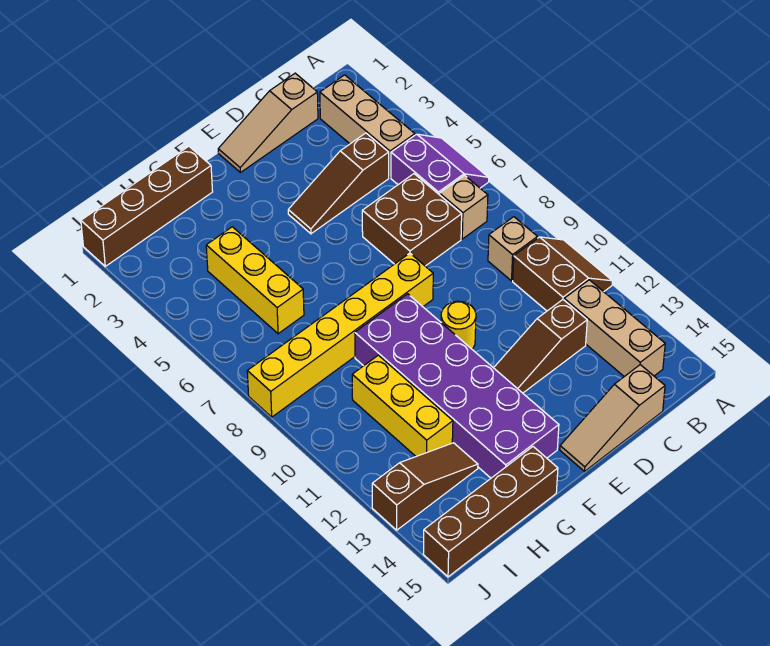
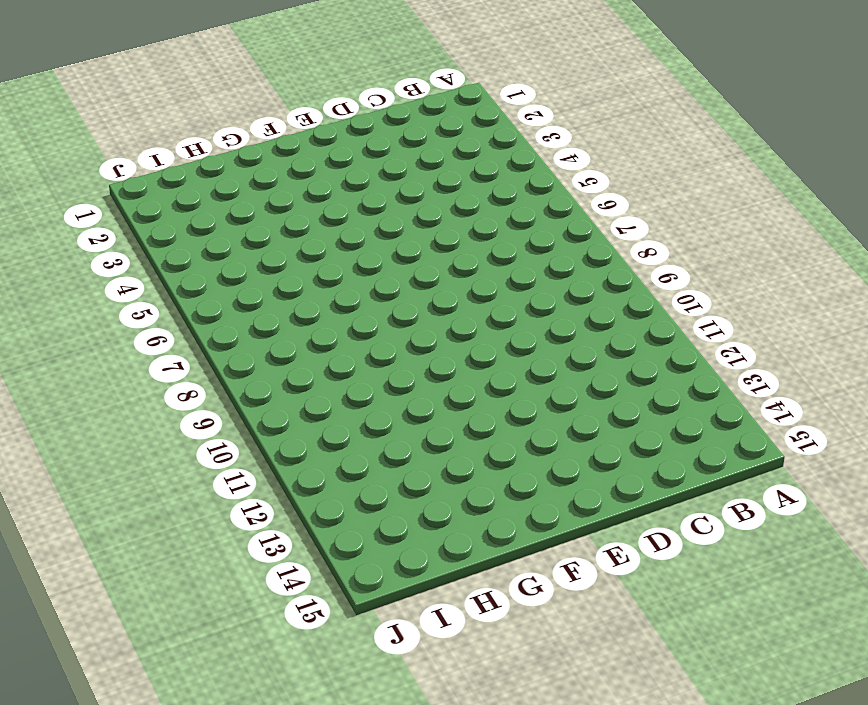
none -> purple slope A5:B6 level 1 top B
none -> brown slope A10:B11 level 1 top B
none -> tan brick B2:B4 level 1

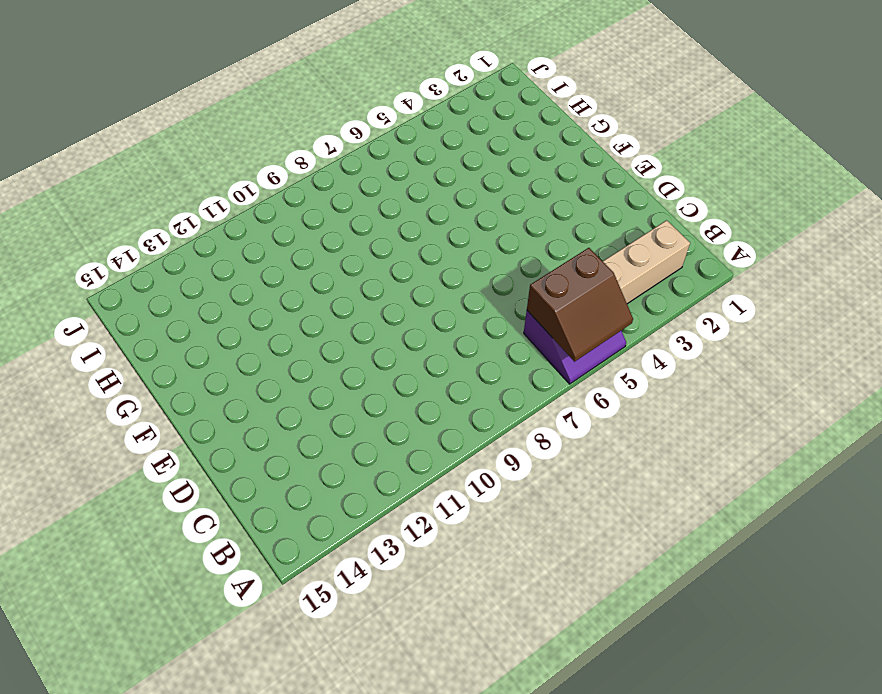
brown slope A5:B6 level 2 top B -> brown slope A10:B11 level 1 top B
none -> tan brick B7 level 1
none -> tan brick B9 level 1
none -> tan brick B12:B14 level 1

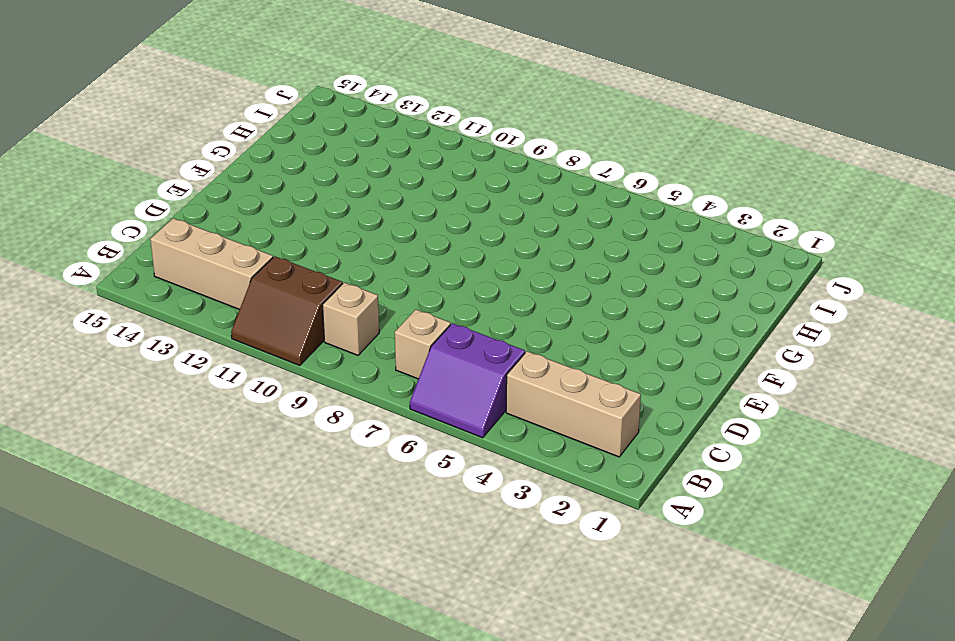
none -> tan slope C1:E1 level 1 top C
none -> brown slope C4:E4 level 1 top C
none -> brown brick C6:D7 level 1

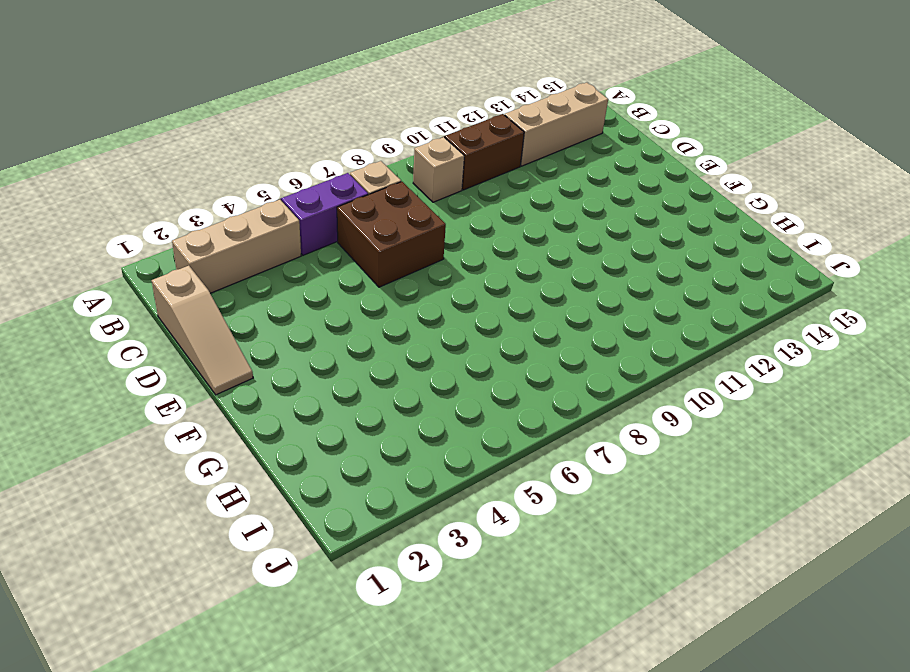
none -> brown slope C4:E4 level 1 top C
none -> brown slope C12:E12 level 1 top C
none -> tan slope C15:E15 level 1 top C

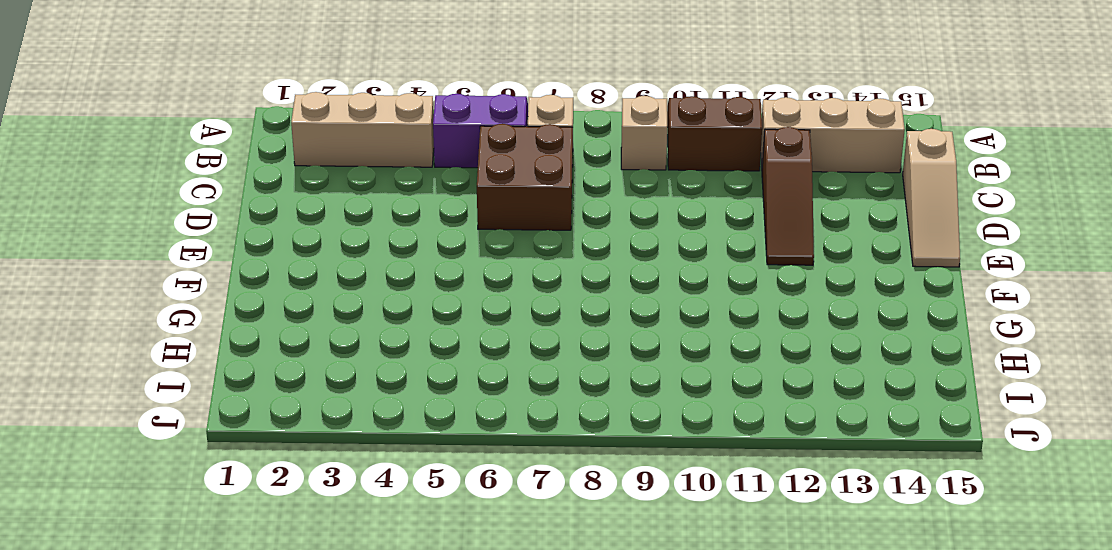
none -> tan slope C1:E1 level 1 top C
none -> brown slope C4:E4 level 1 top C
none -> yellow brick E8:J8 level 1

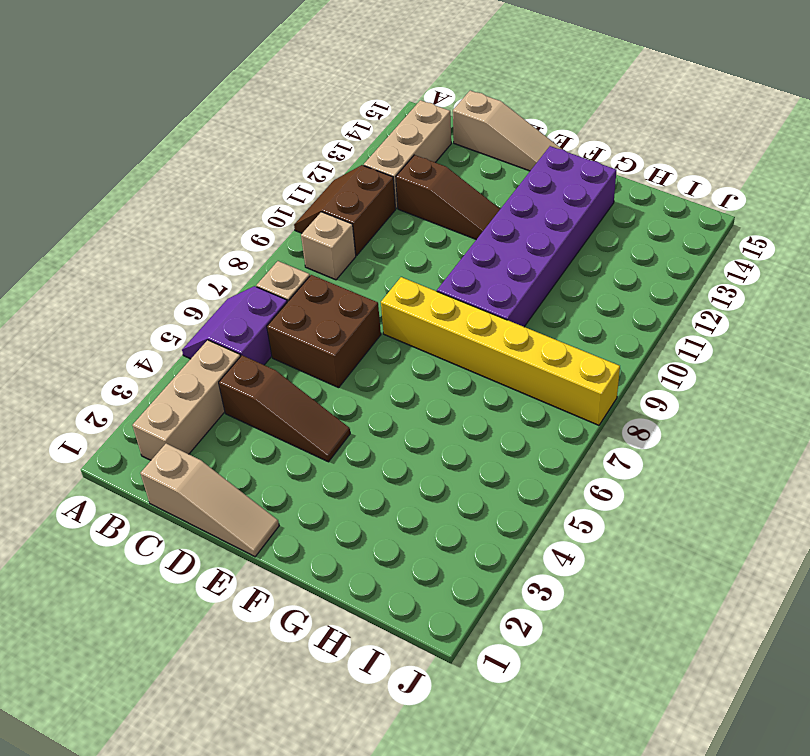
none -> yellow round brick E10 level 1
none -> brown brick G1:J1 level 1
none -> brown brick G15:J15 level 1

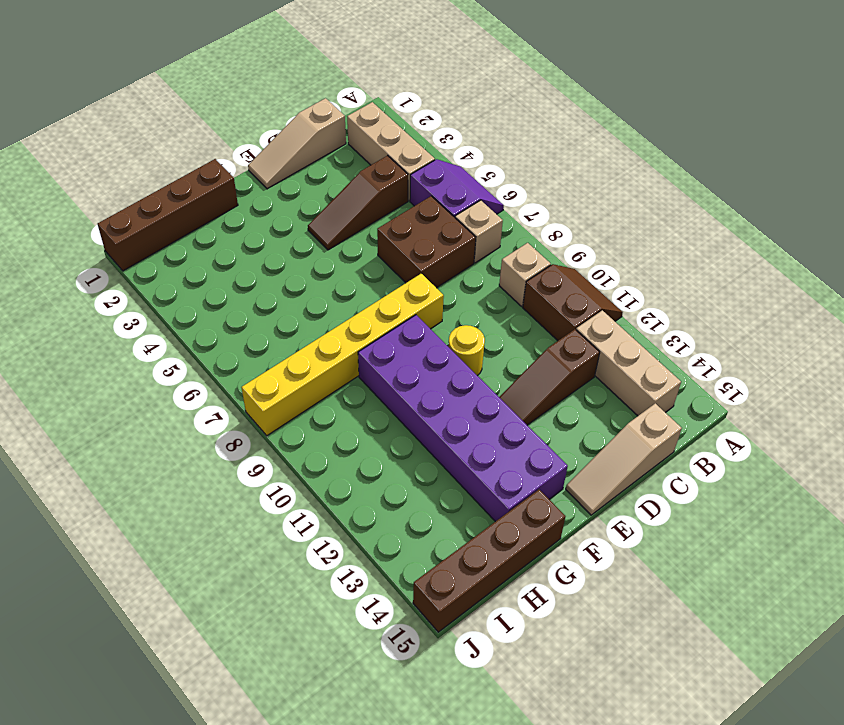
none -> yellow brick H4:H6 level 1
none -> yellow brick H10:H12 level 1
none -> brown slope H13:J13 level 1 top J

